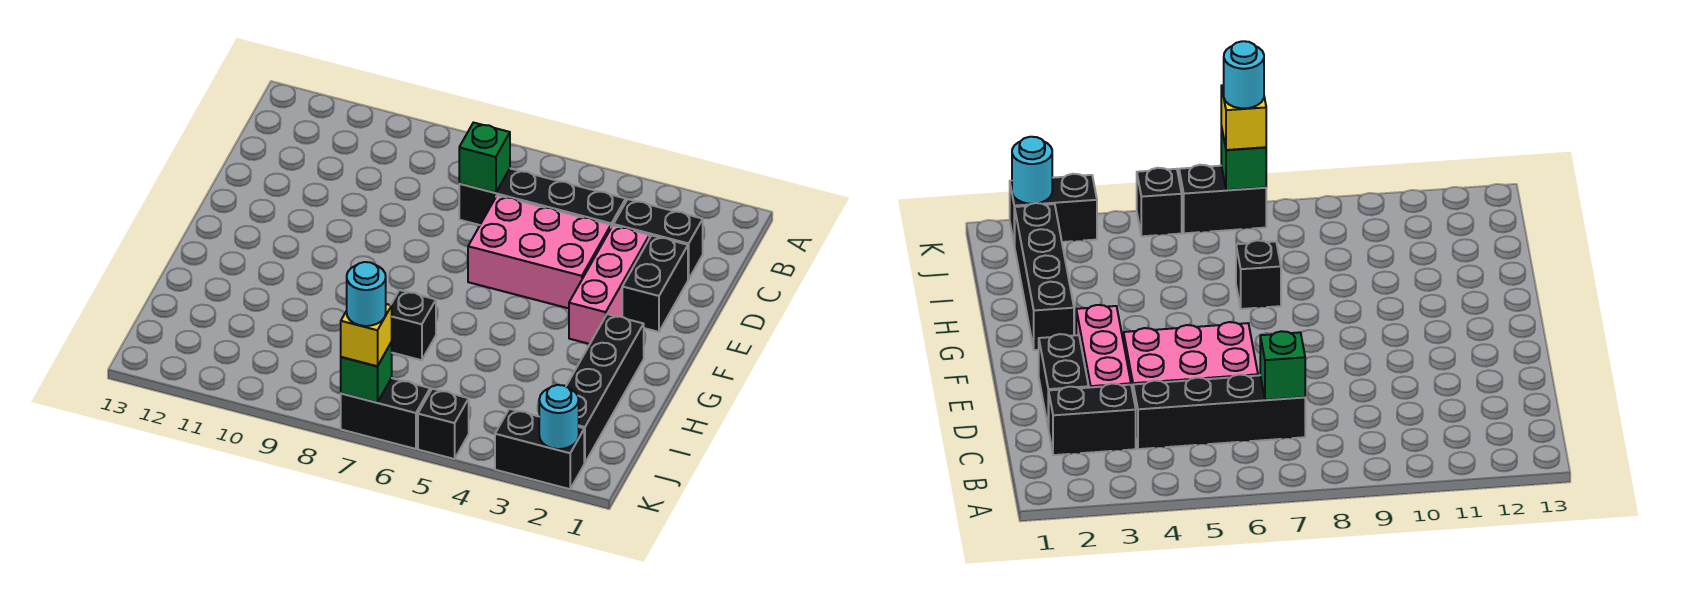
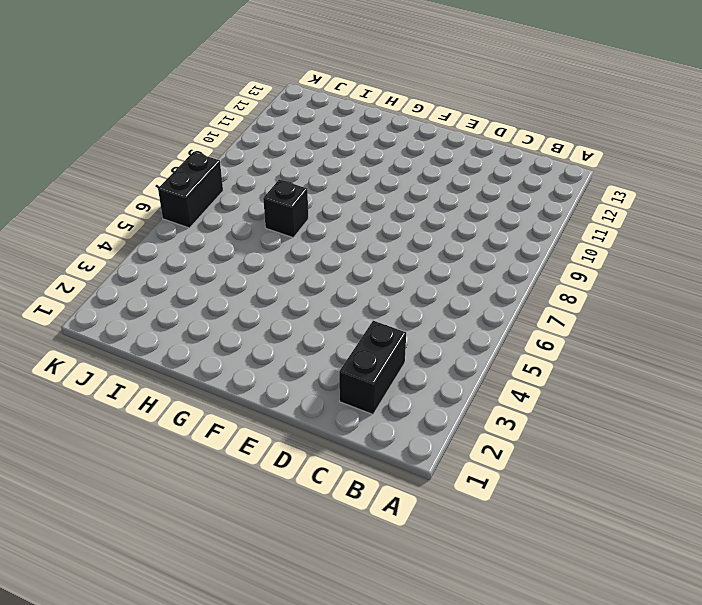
none -> black brick C4:C7 level 1
none -> black brick D2:E2 level 1
none -> pink brick D3:F3 level 1

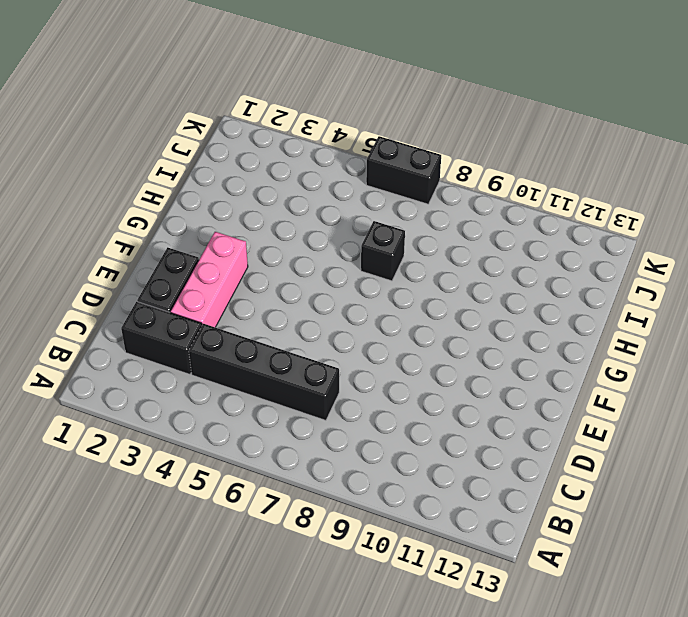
none -> pink brick D4:E6 level 1
none -> black brick G2:J2 level 1
none -> black brick K2:K3 level 1

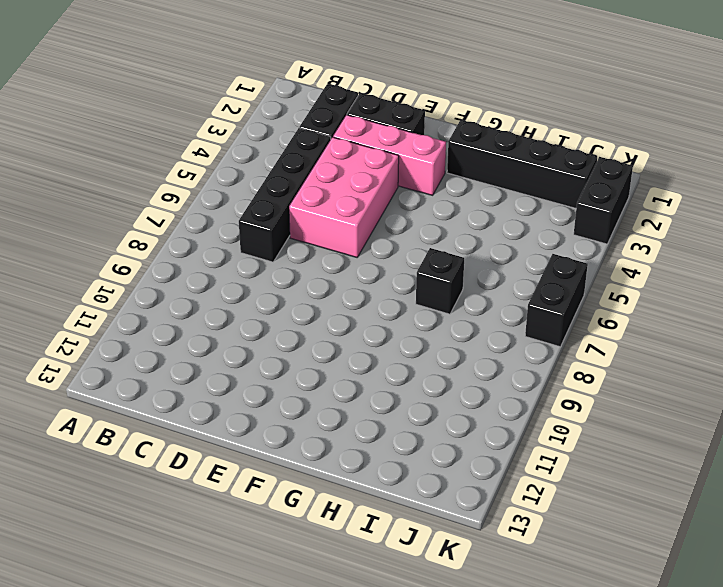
none -> black brick K5 level 1
none -> green brick C7 level 2
none -> cyan round brick K2 level 2

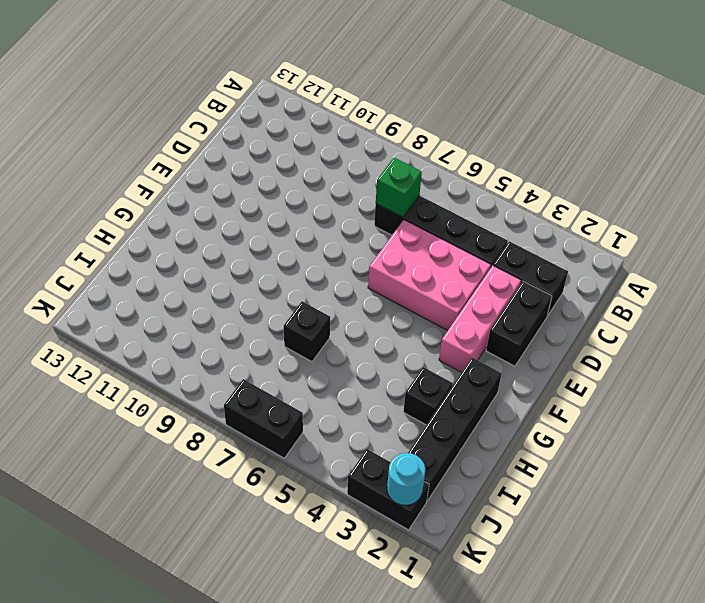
black brick H3 level 1 -> black brick K5 level 1
none -> green brick K7 level 2
none -> yellow brick K7 level 3
none -> cyan round brick K7 level 4

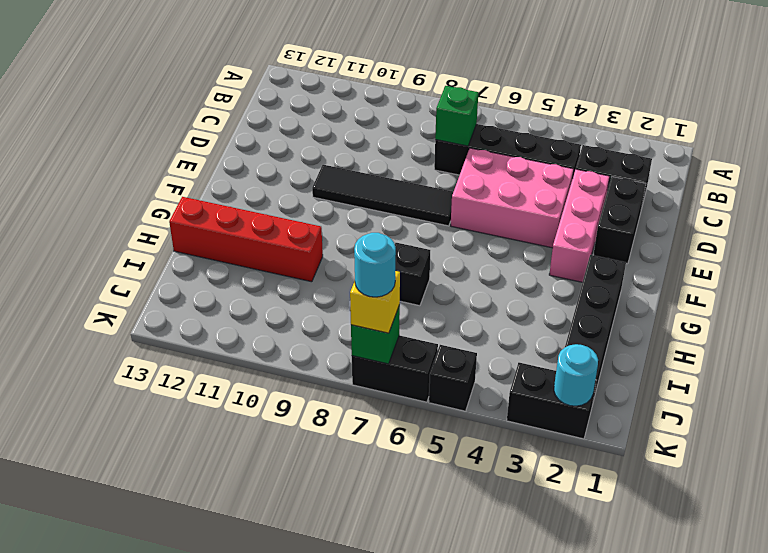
black tile E7:E10 level 1 -> none
red brick H10:H13 level 1 -> none

